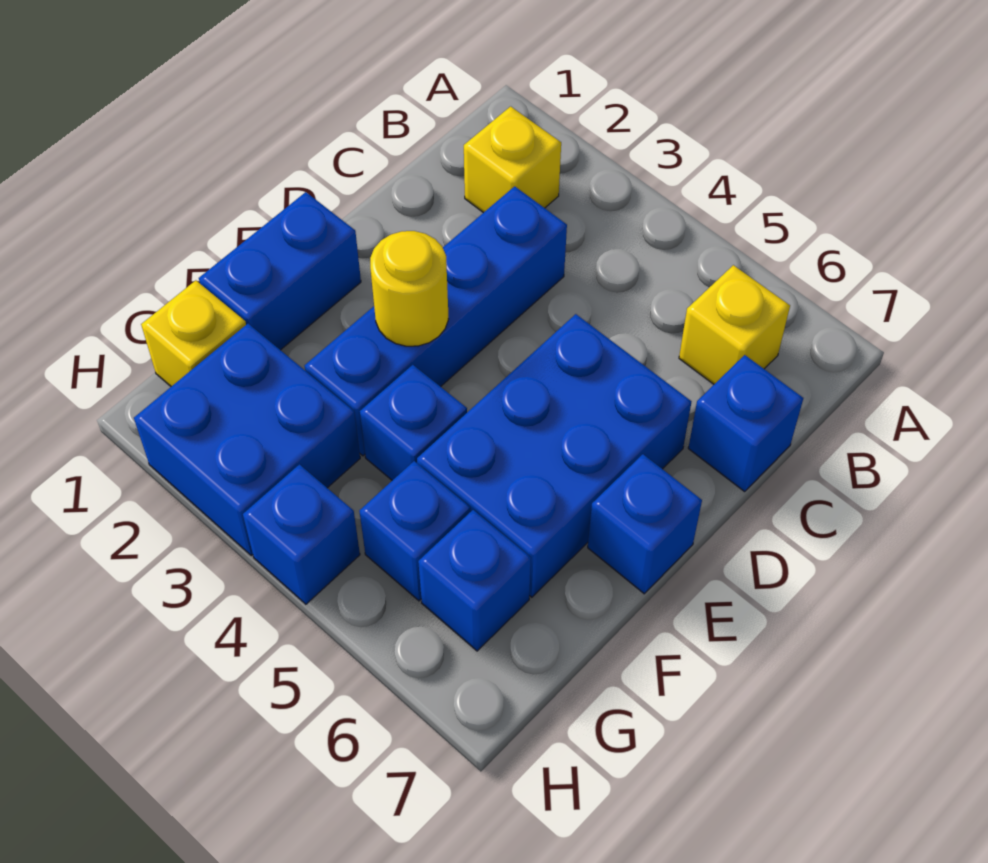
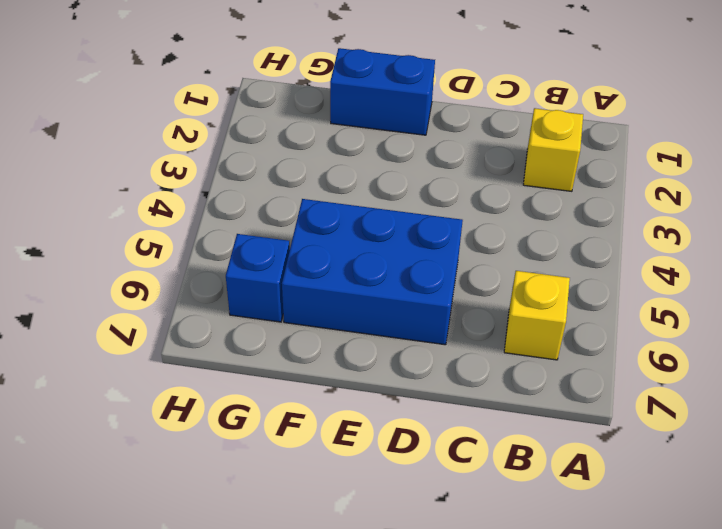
none -> blue brick C3:F3 level 1
none -> blue brick C7 level 1
none -> blue brick E7 level 1

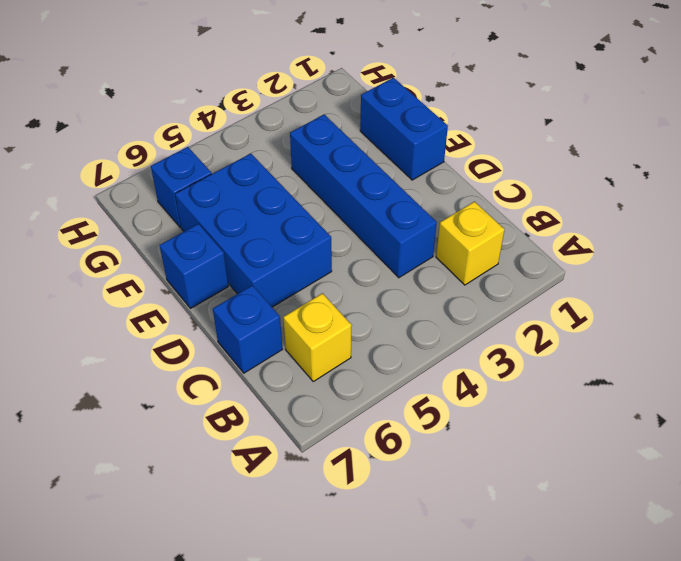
none -> blue brick F4 level 1
none -> yellow brick G1 level 1
none -> blue brick G2:H3 level 1

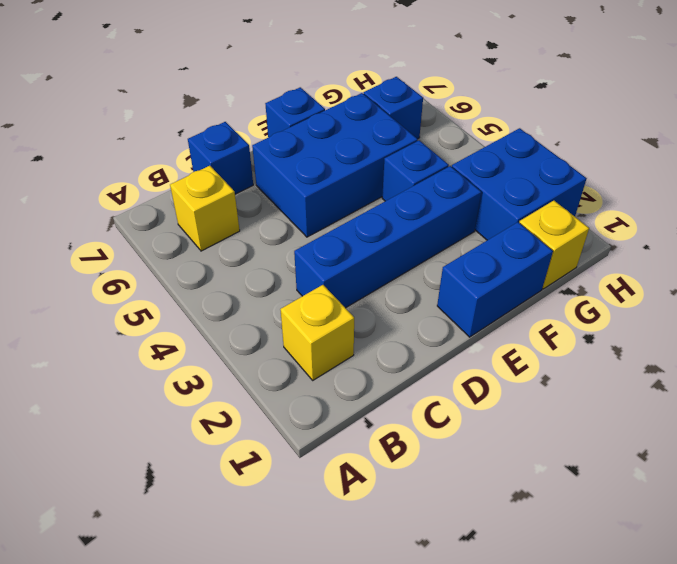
none -> blue brick G5 level 1
none -> blue brick H4 level 1
none -> yellow round brick E3 level 2

